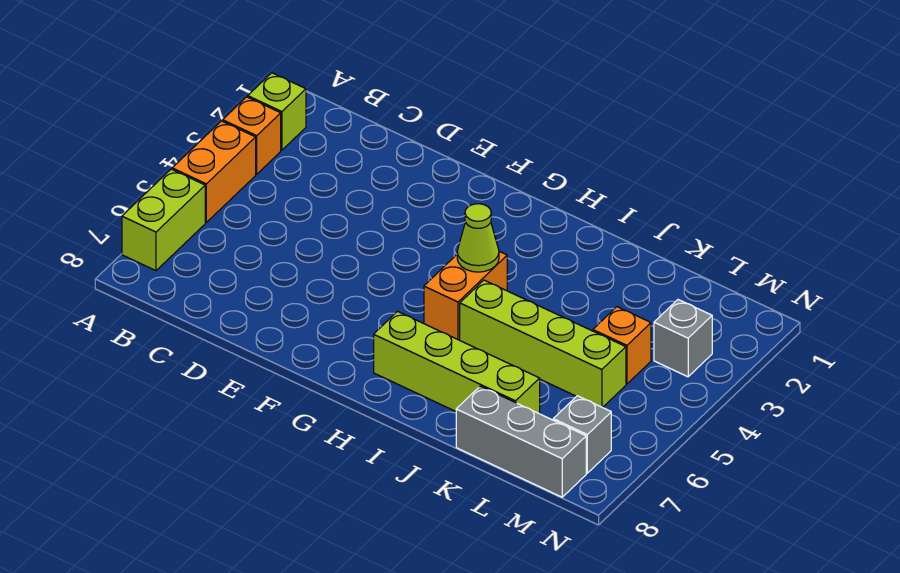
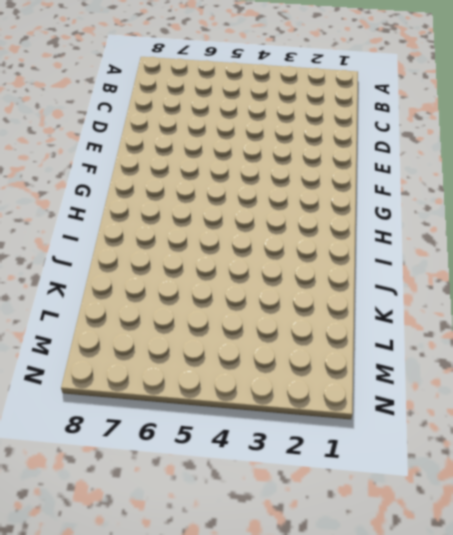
none -> lime brick A2 level 1
none -> orange brick A3 level 1
none -> orange brick A4:A5 level 1

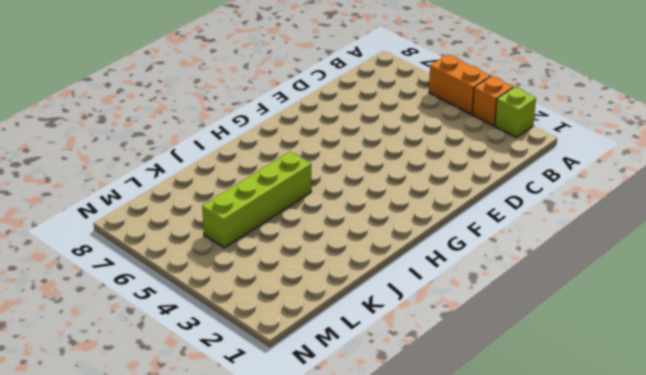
none -> lime brick A6:A7 level 1
none -> orange brick H4:H5 level 1
none -> lime brick H7:K7 level 1

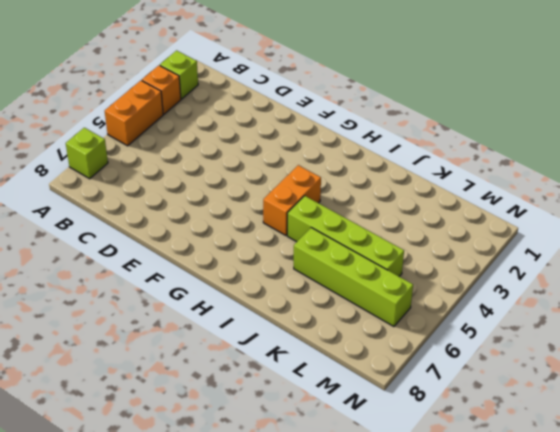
lime brick A7 level 1 -> lime brick A6:A7 level 1
lime brick J6:M6 level 1 -> lime brick H7:K7 level 1
none -> grey brick K8:M8 level 1
none -> orange brick L4 level 1
none -> grey brick M3 level 1

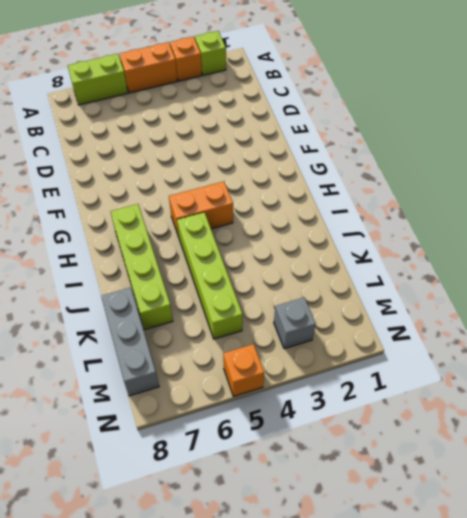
orange brick N5 level 1 -> orange brick L4 level 1
none -> grey brick M7 level 1
none -> lime cone H4 level 2

